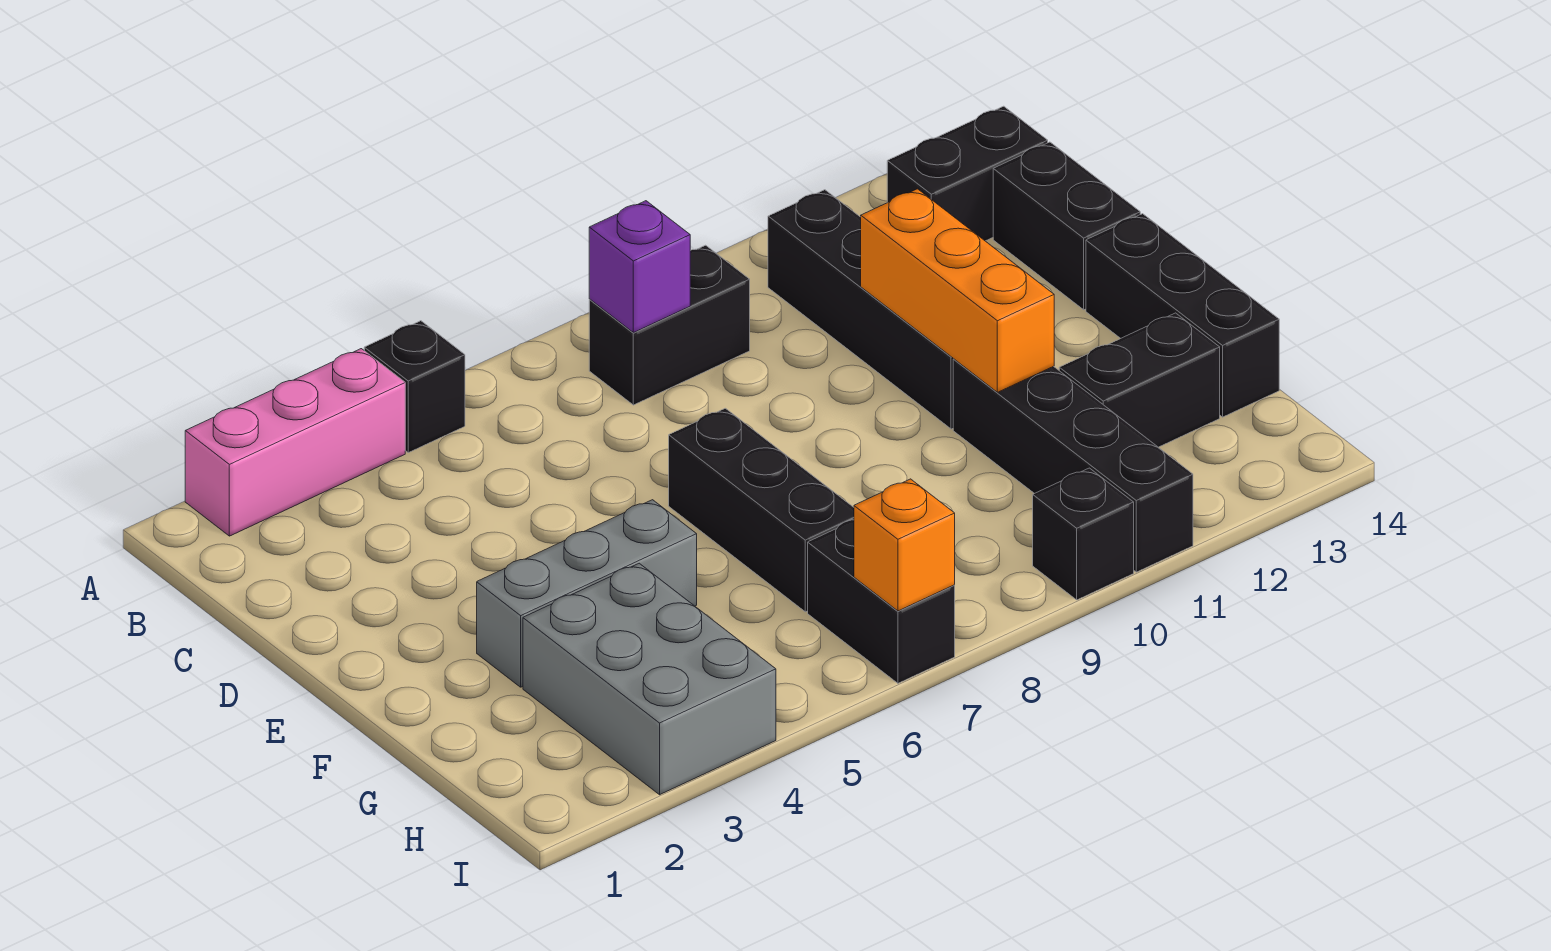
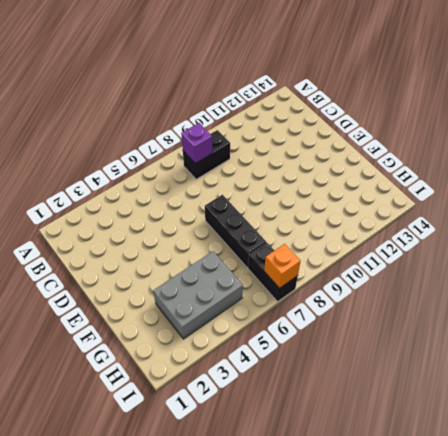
grey brick G3:H5 level 1 -> grey brick G3:I4 level 1
none -> pink brick A2:A4 level 1
none -> black brick A5 level 1
none -> black brick B11:E11 level 1

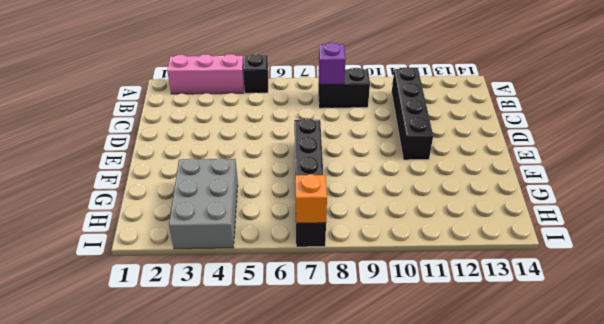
none -> black brick B13:B14 level 1
none -> black brick C14:D14 level 1
none -> black brick E14:G14 level 1

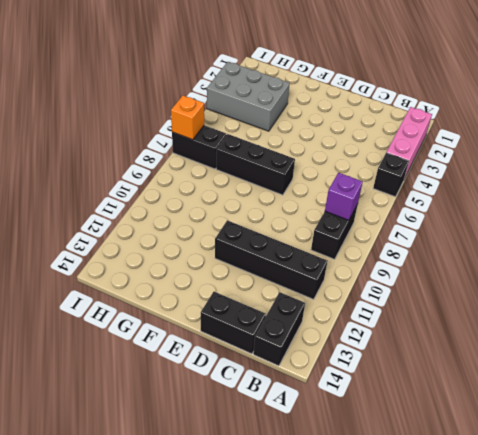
none -> black brick E14:G14 level 1
none -> grey brick F3:F5 level 1
none -> black brick F11:I11 level 1

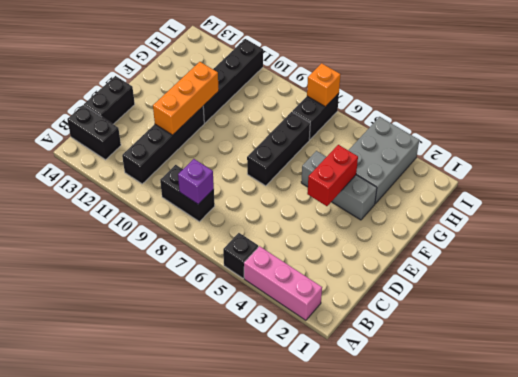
red brick E4:F4 level 2 -> none
none -> black brick E14:G14 level 1
none -> black brick G12:G13 level 1
none -> black brick I10 level 1

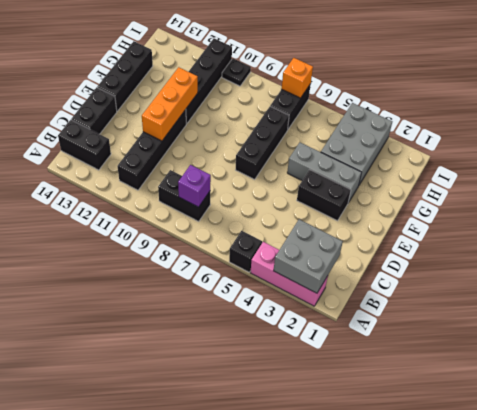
grey brick A2:B3 level 2 -> none
black brick E3:E4 level 1 -> black brick G12:G13 level 1
black plate I10 level 1 -> black brick I10 level 1

